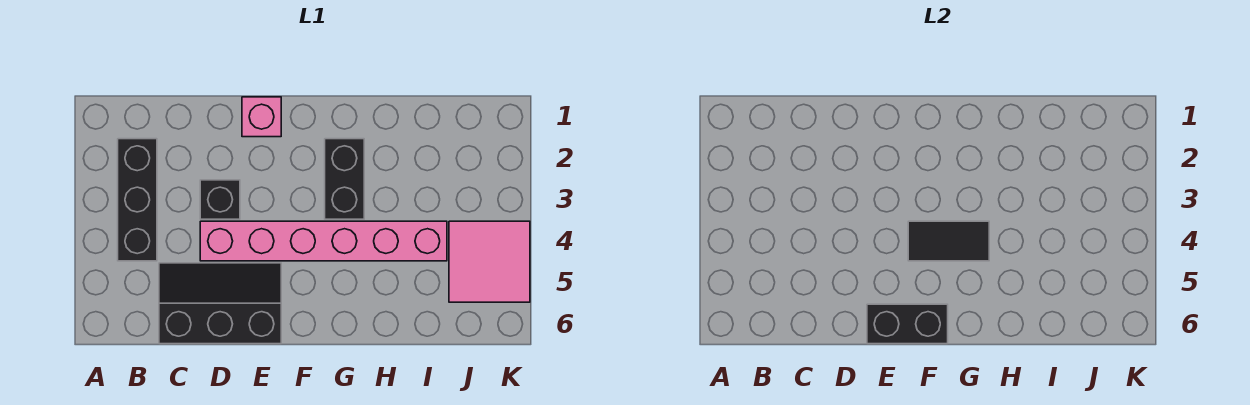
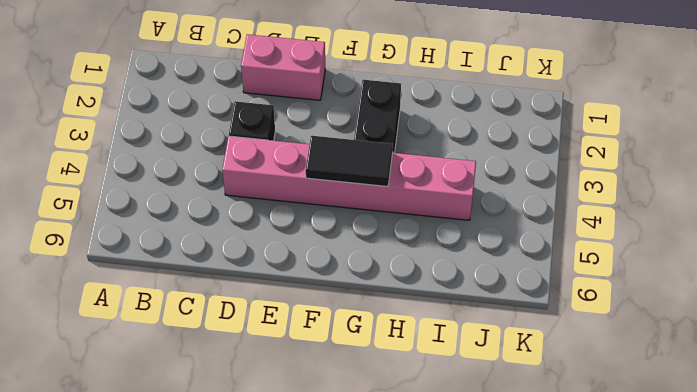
pink brick D1:E1 level 1 -> pink brick E1 level 1
none -> black brick B2:B4 level 1
none -> black slope C5:E6 level 1 top 6

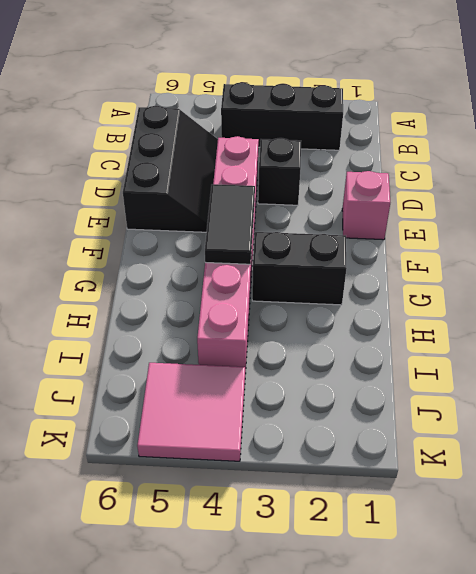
none -> black brick E6:F6 level 2

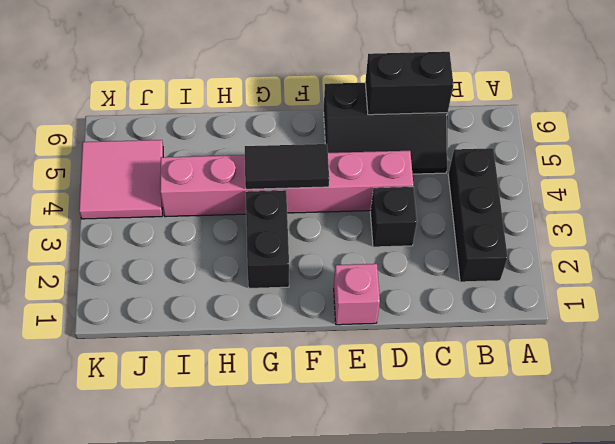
black brick C6:D6 level 2 -> black brick E6:F6 level 2

